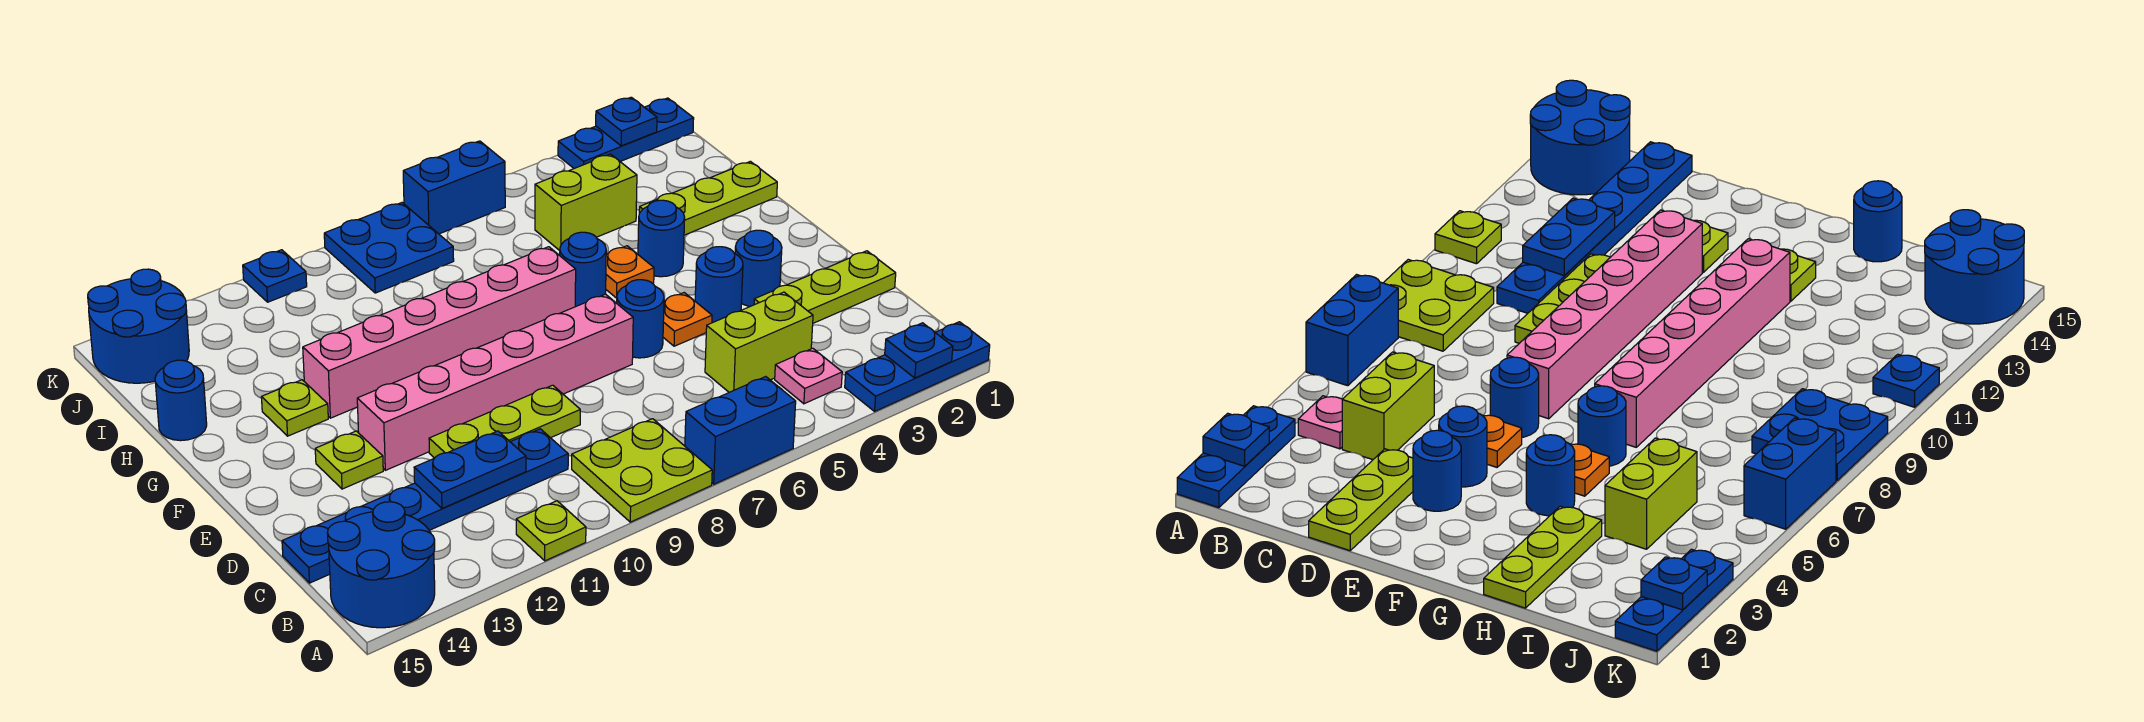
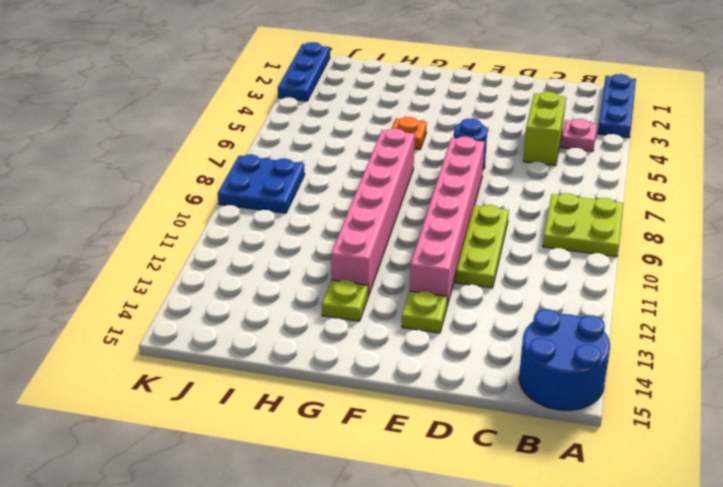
none -> blue brick A6:A7 level 1
none -> lime plate A11 level 1
none -> blue plate C10:C15 level 1
none -> lime plate D1:D3 level 1

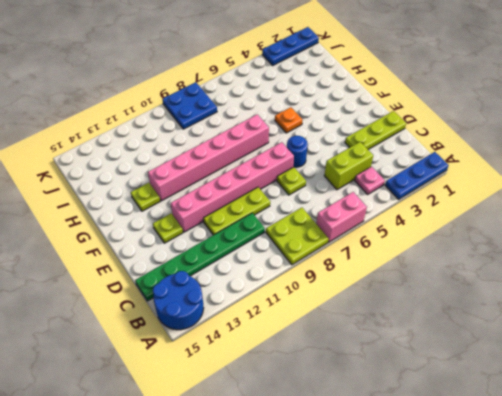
pink brick A6:A7 level 1 -> blue brick A6:A7 level 1
green plate C10:C15 level 1 -> blue plate C10:C15 level 1
lime plate D7 level 1 -> lime plate A11 level 1
none -> blue round brick E3 level 1
none -> blue round brick E4 level 1
none -> orange plate E5 level 1
none -> blue round brick G4 level 1

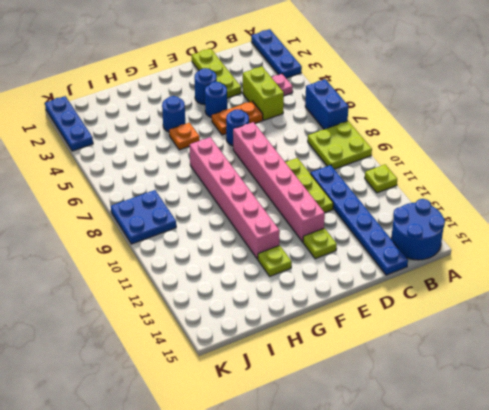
orange plate D5:E5 level 1 -> orange plate E5 level 1
none -> blue round brick G6 level 1
none -> lime plate H1:H3 level 1
none -> blue round brick H15 level 1
none -> lime brick I4:I5 level 1

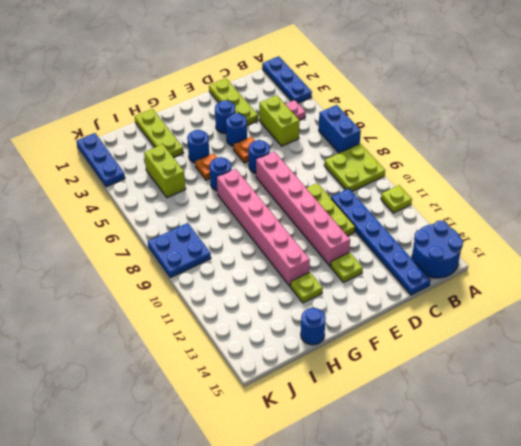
none -> blue round brick J14:K15 level 1
none -> blue brick K6:K7 level 1
none -> blue plate K11 level 1
none -> blue plate A2 level 2

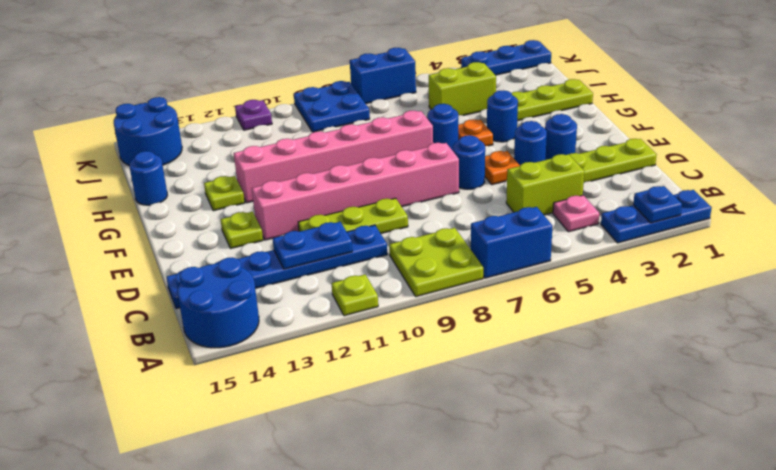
purple plate K11 level 1 -> blue plate K11 level 1
none -> blue plate K2 level 2

